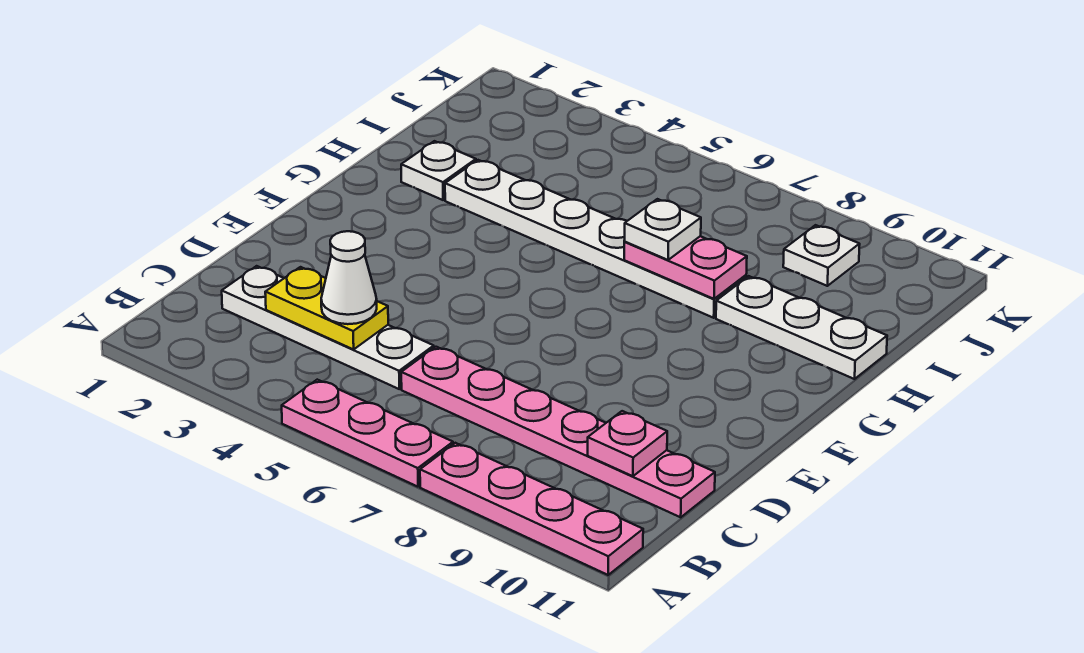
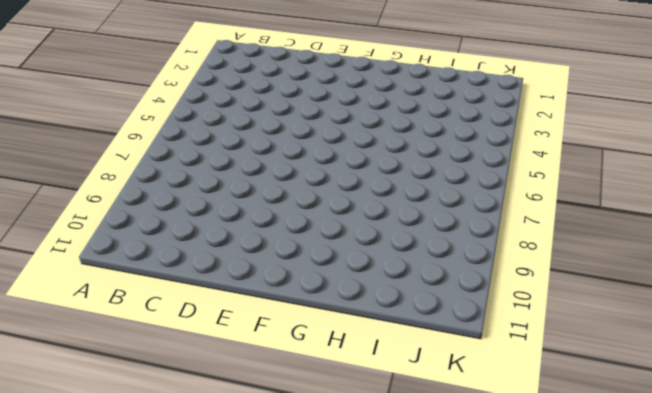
none -> pink plate A5:A7 level 1
none -> pink plate A8:A11 level 1
none -> white plate C2:C5 level 1

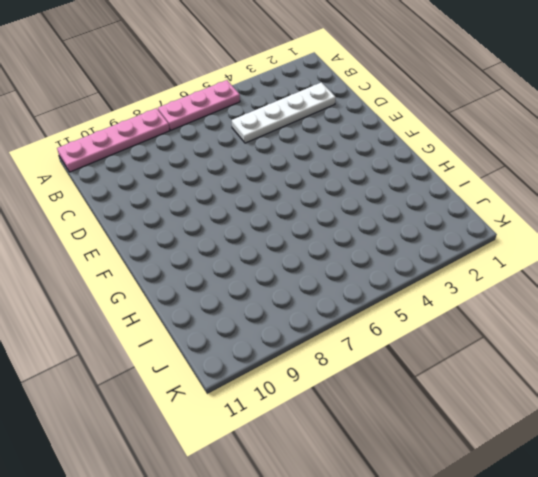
none -> pink plate C6:C11 level 1
none -> white plate H2 level 1
none -> white plate H3:H8 level 1

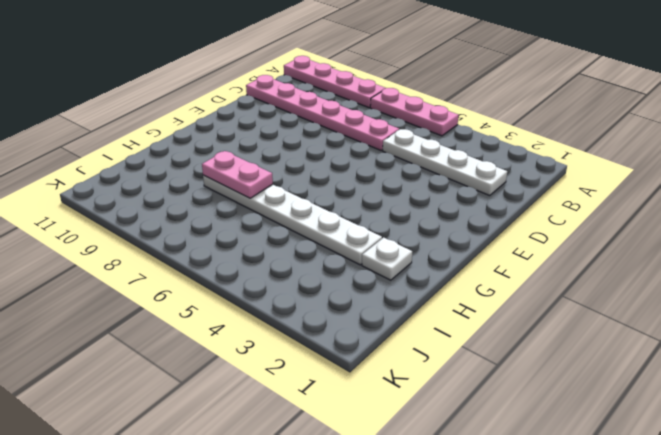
none -> white plate H9:H11 level 1
none -> white plate J9 level 1
none -> yellow plate C3:C4 level 2

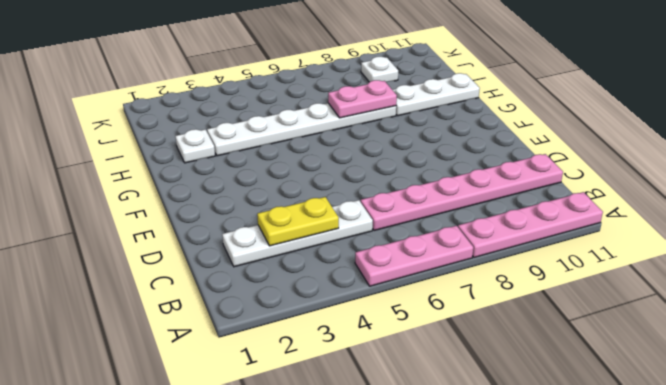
none -> pink plate C10 level 2
none -> white cone C4 level 3
none -> white plate H7 level 3

